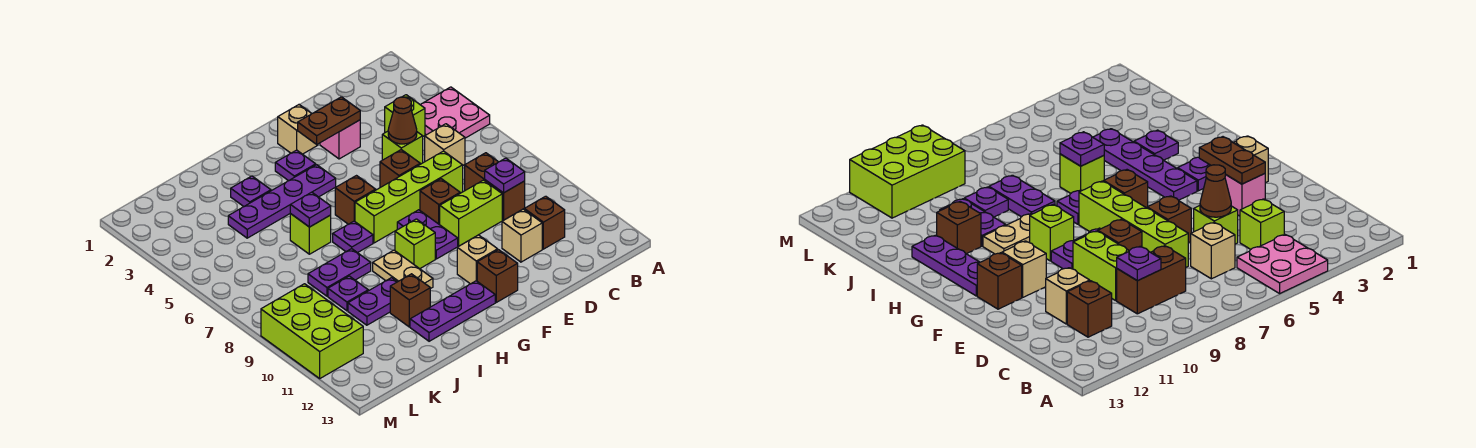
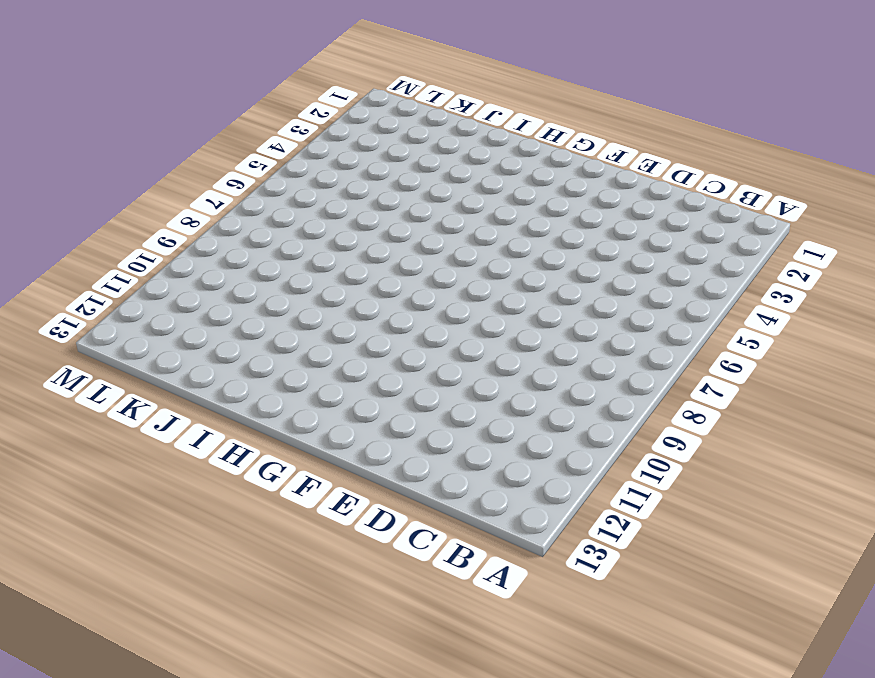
none -> pink plate A4:B5 level 1
none -> lime brick C4 level 1
none -> tan brick C6 level 1
none -> brown brick C8:C9 level 1

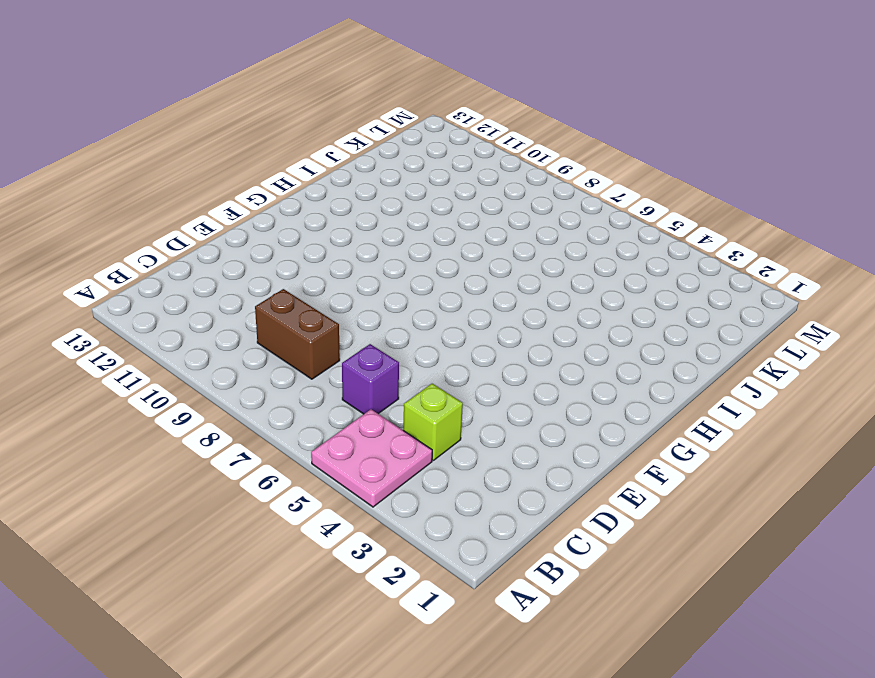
purple brick C6 level 1 -> tan brick C6 level 1
none -> brown brick C11 level 1
none -> lime brick D5 level 1
none -> lime brick D7:G7 level 1
none -> lime brick D9:E9 level 1

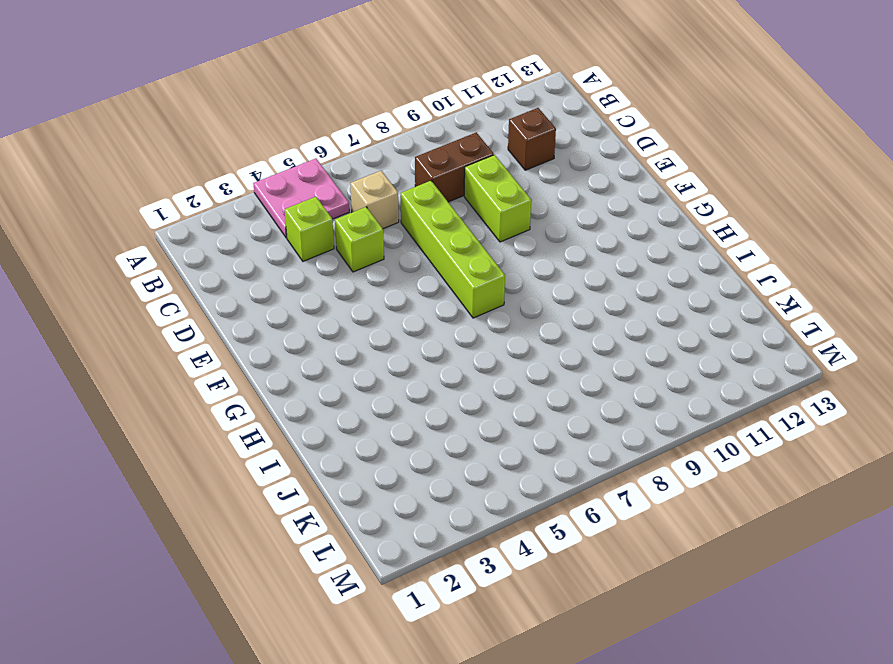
none -> tan brick D11 level 1
none -> pink brick E3 level 1
none -> brown brick E6 level 1
none -> brown brick E8 level 1

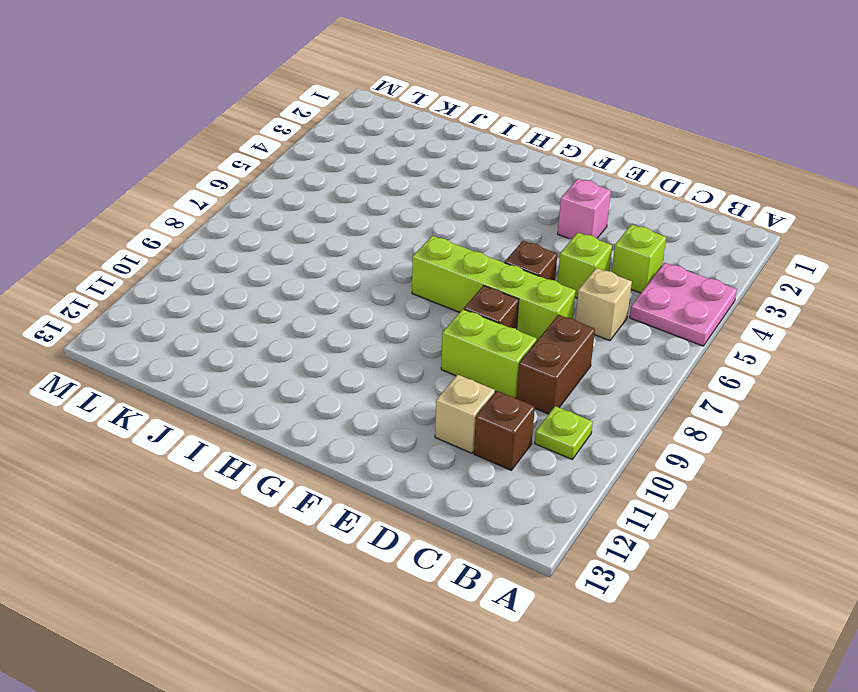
lime plate B10 level 1 -> none
none -> tan brick F2 level 1
none -> purple plate F8:F9 level 1
none -> tan brick F11 level 1
none -> brown brick F12 level 1

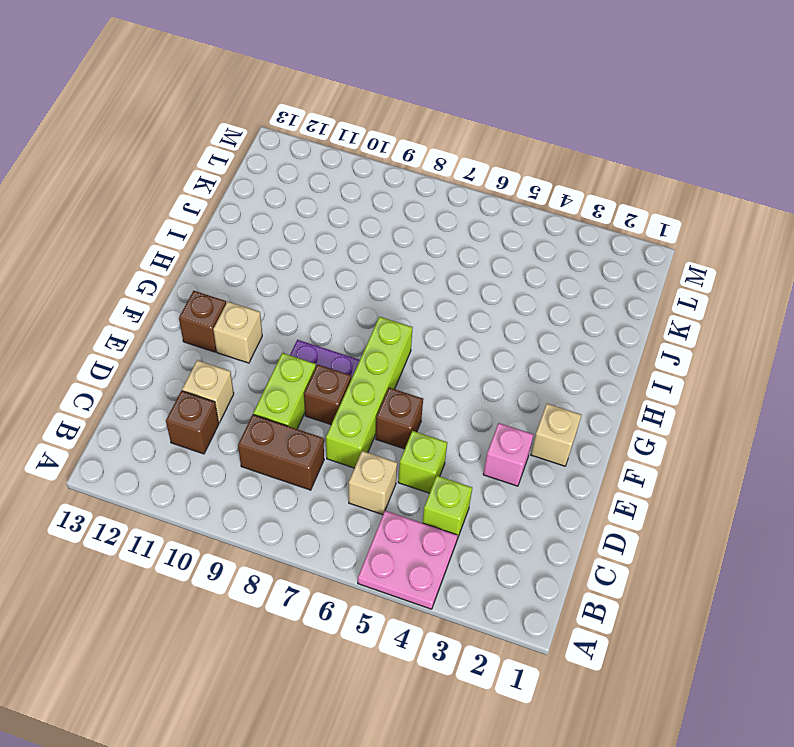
none -> purple plate G3 level 1
none -> purple plate G4:J4 level 1
none -> brown brick G6 level 1
none -> lime brick G9 level 1

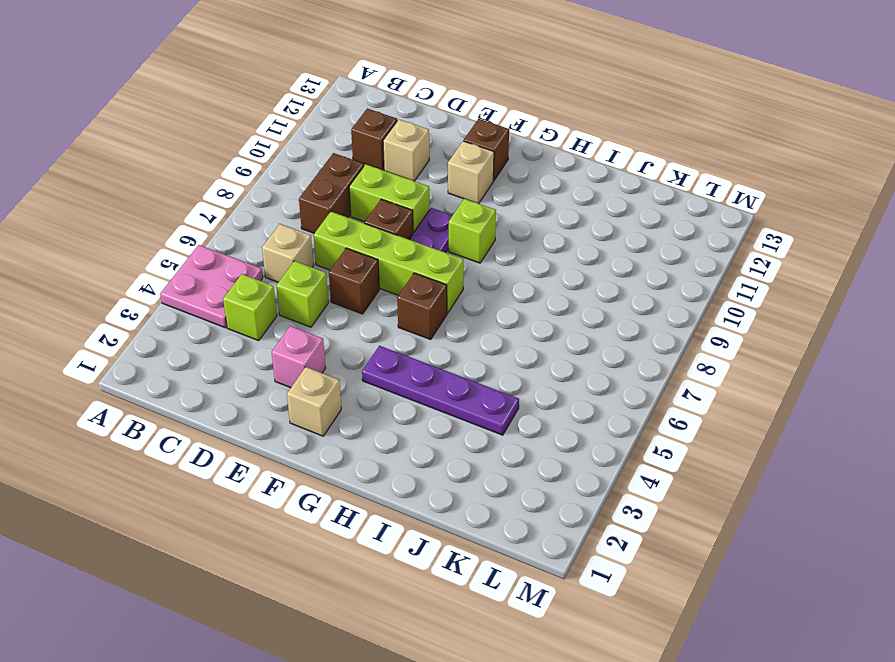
none -> purple plate G3 level 1
none -> purple plate G12:I12 level 1
none -> purple plate H7 level 1
none -> tan plate H9:H10 level 1

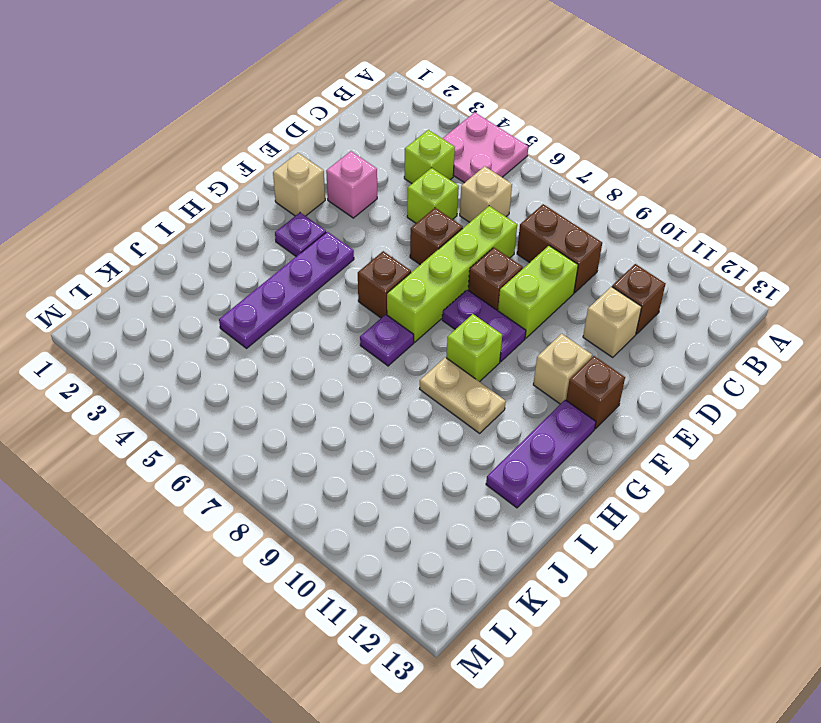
none -> purple plate I3 level 1
none -> lime brick I6 level 1
none -> purple plate I8:J8 level 1
none -> purple plate I10:J10 level 1

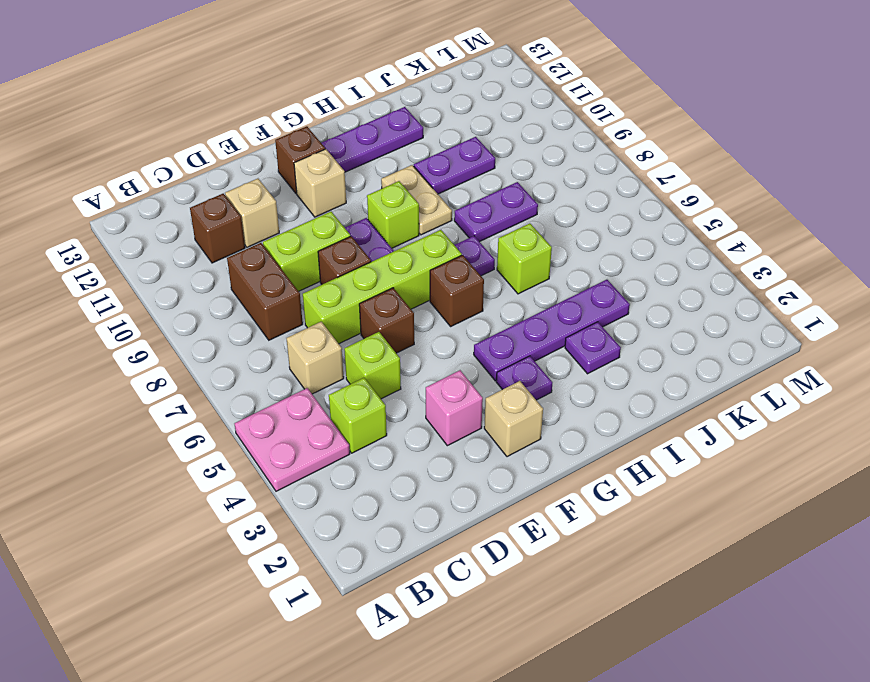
none -> brown brick I11 level 1
none -> purple plate J9 level 1
none -> lime brick L9:M11 level 1
none -> purple plate C9 level 2

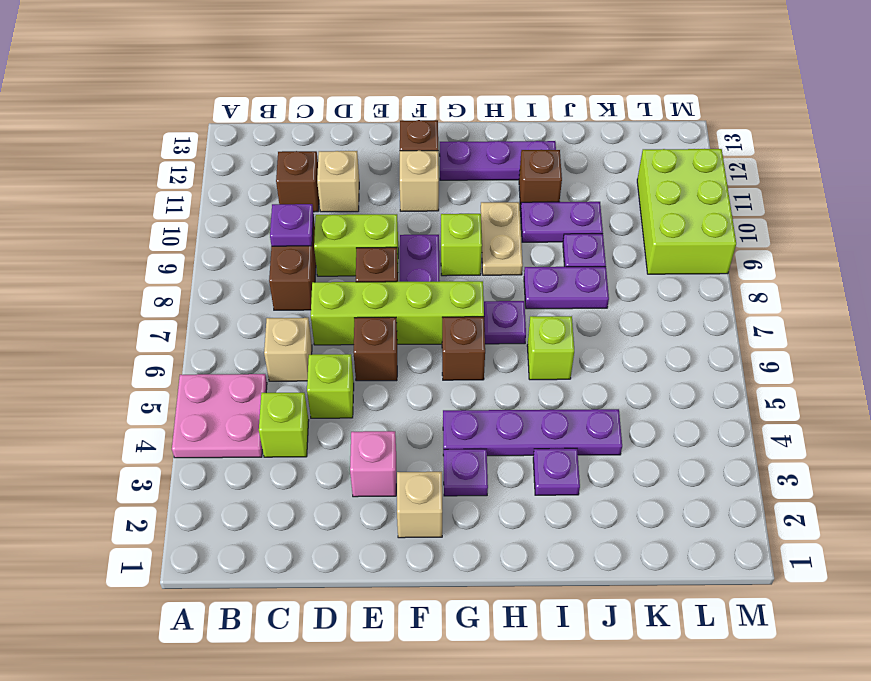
none -> brown cone D5 level 2
none -> brown plate E3:F3 level 2
none -> purple plate I6 level 2

